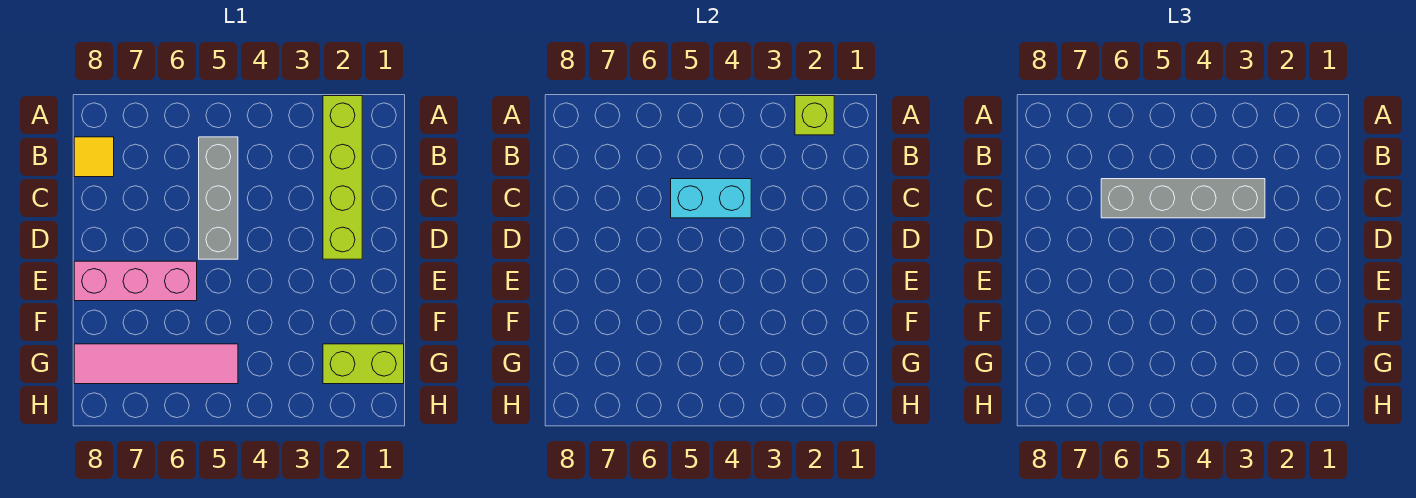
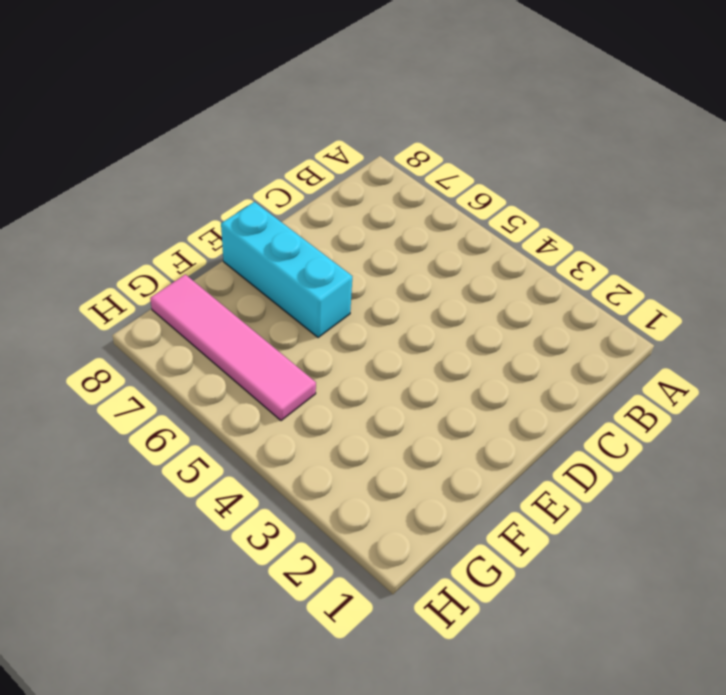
cyan brick E6:E8 level 1 -> pink brick E6:E8 level 1
none -> lime brick A2:D2 level 1
none -> grey brick B5:D5 level 1

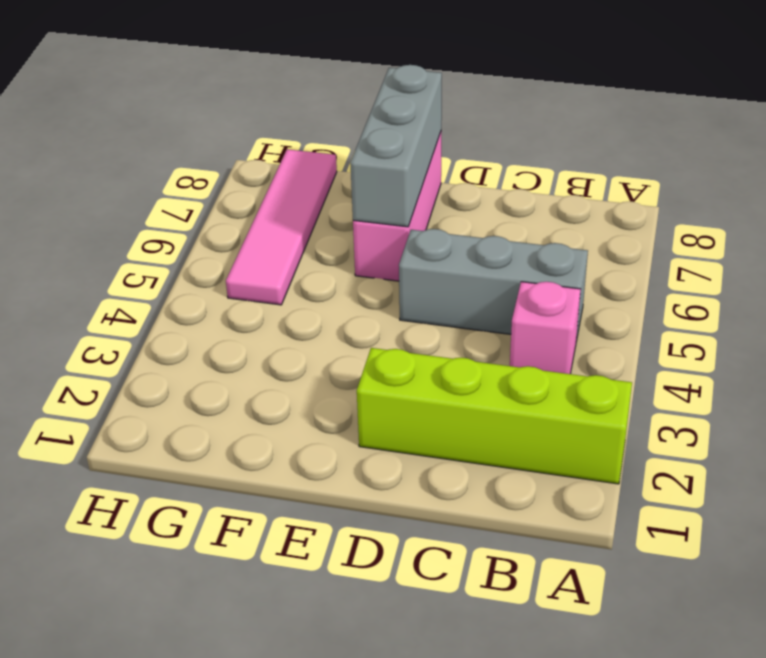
pink brick B4 level 1 -> none
grey brick E6:E8 level 2 -> none
none -> yellow tile B8 level 1
none -> lime brick G1:G2 level 1

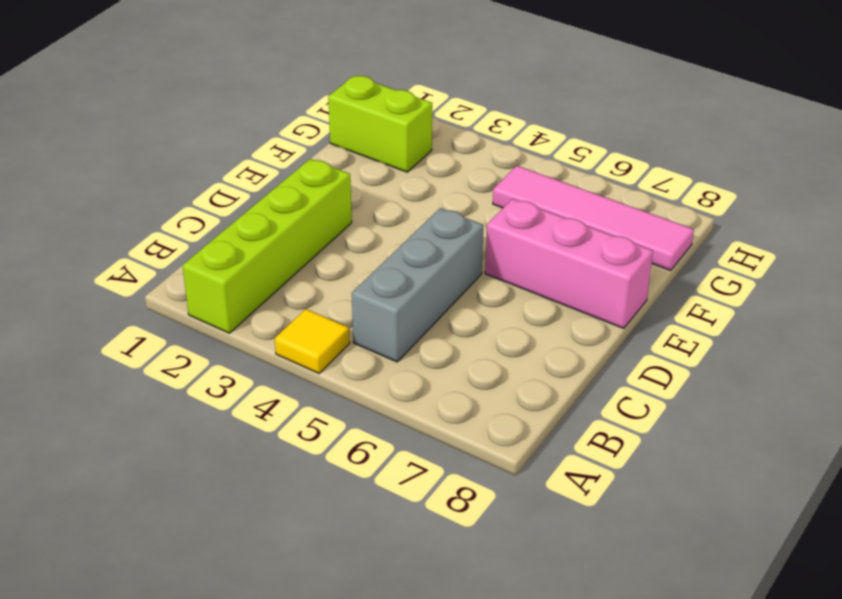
yellow tile A4 level 1 -> yellow tile B8 level 1
none -> lime brick A2 level 2
none -> cyan brick C4:C5 level 2

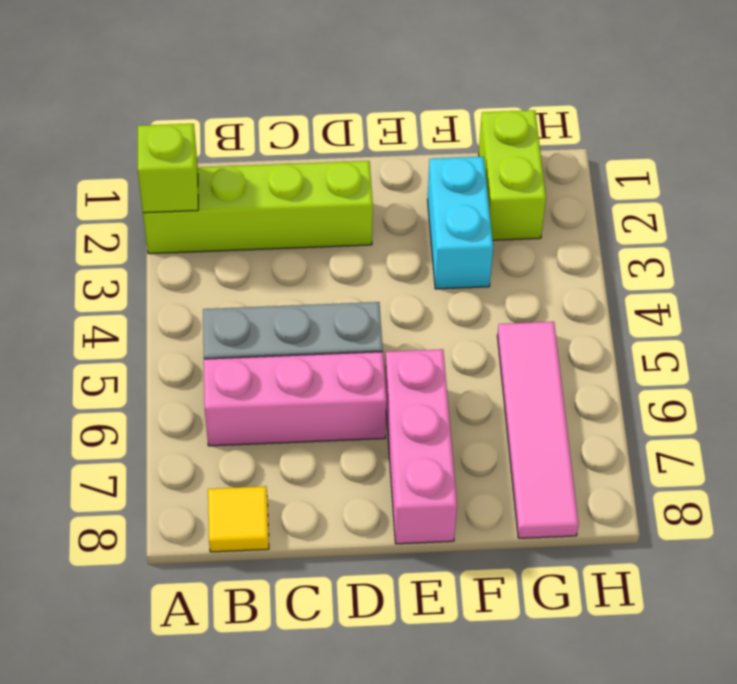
pink brick B6:D6 level 1 -> none
cyan brick F2:F3 level 1 -> cyan brick C4:C5 level 2
none -> grey brick C3:C6 level 3

